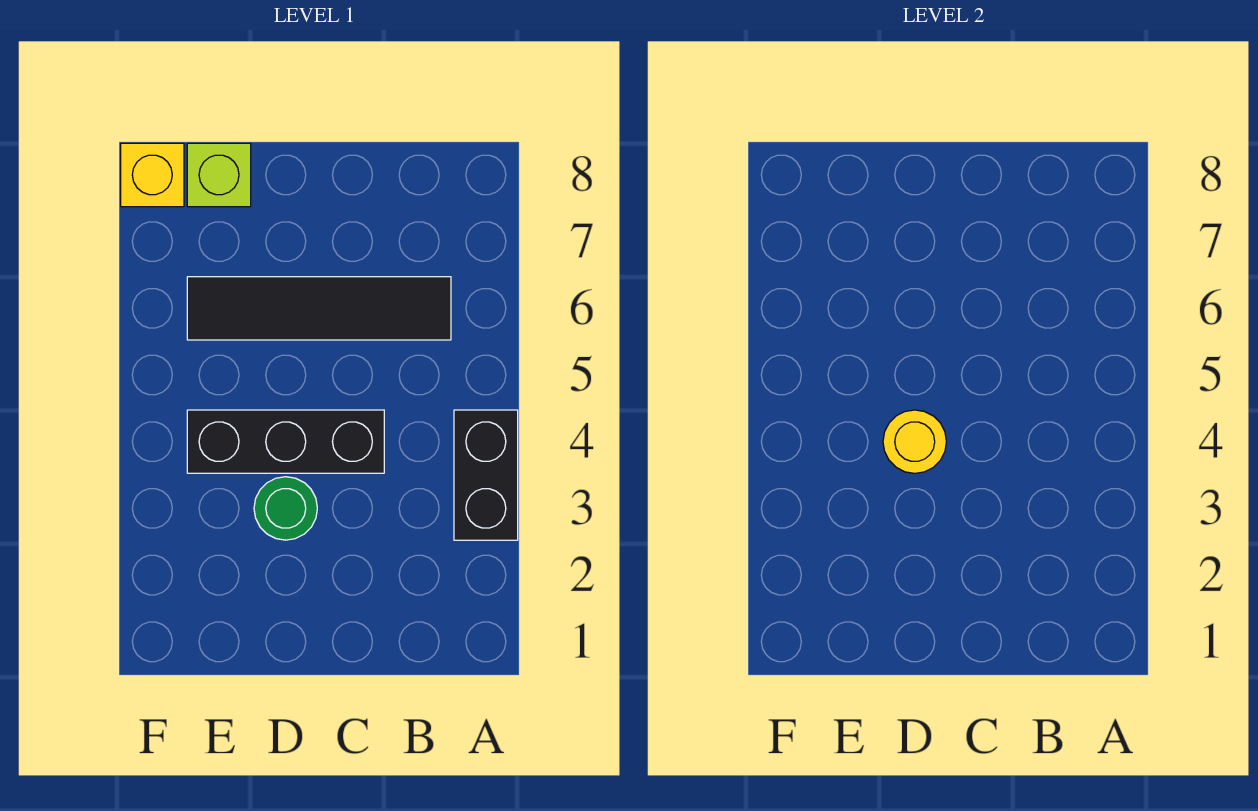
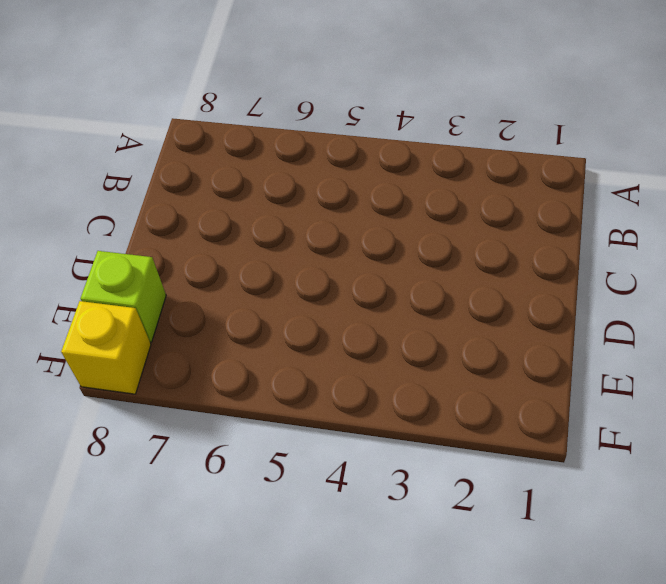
none -> black brick A3:A4 level 1
none -> black tile B6:E6 level 1

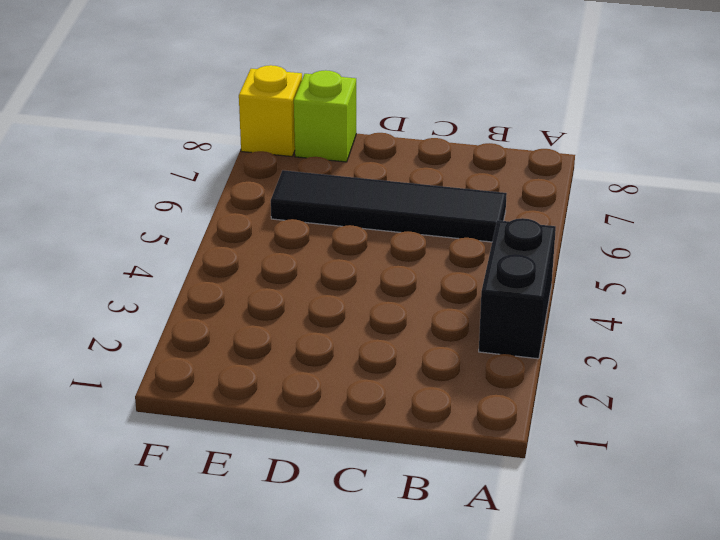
none -> black brick C4:E4 level 1
none -> green round brick D3 level 1

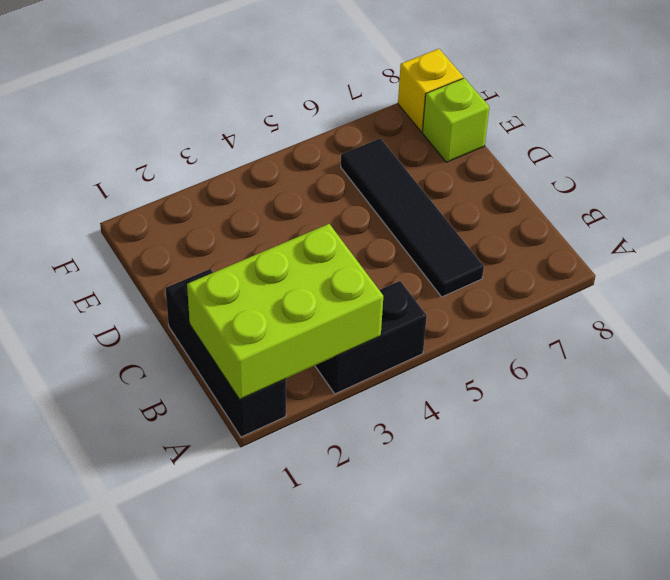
black brick A1:C1 level 1 -> black brick C4:E4 level 1
lime brick A1:B3 level 2 -> none
none -> green round brick D3 level 1
none -> yellow round brick D4 level 2

